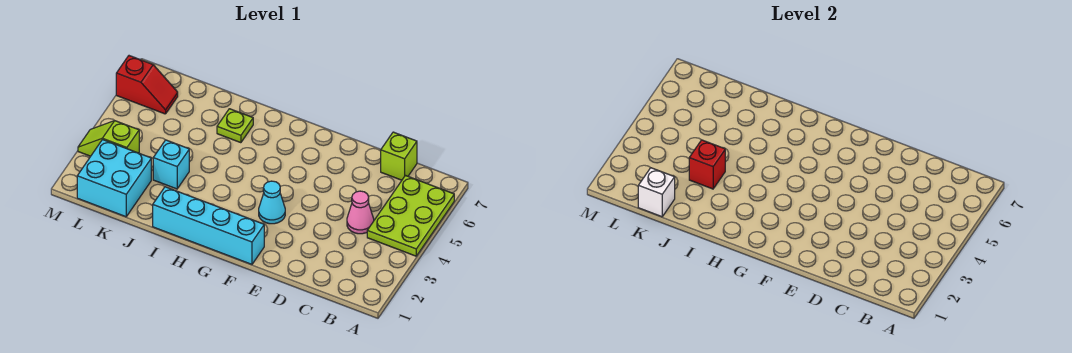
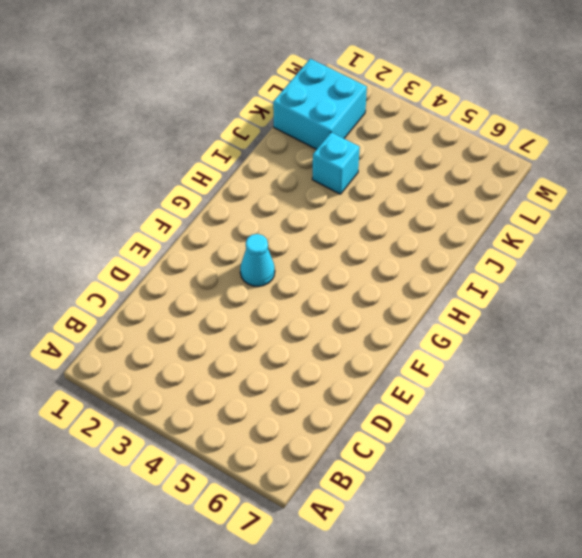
none -> lime plate A4:B6 level 1
none -> pink cone C4 level 1
none -> lime brick C7 level 1

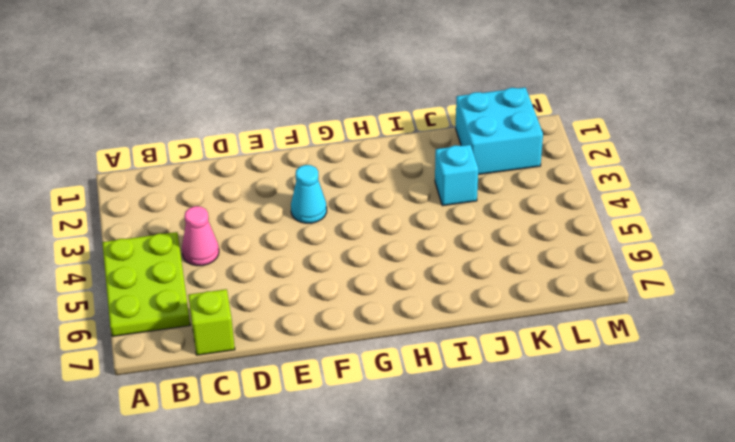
none -> cyan brick F1:I1 level 1
none -> lime plate I6 level 1
none -> lime slope L3:M3 level 1 top L

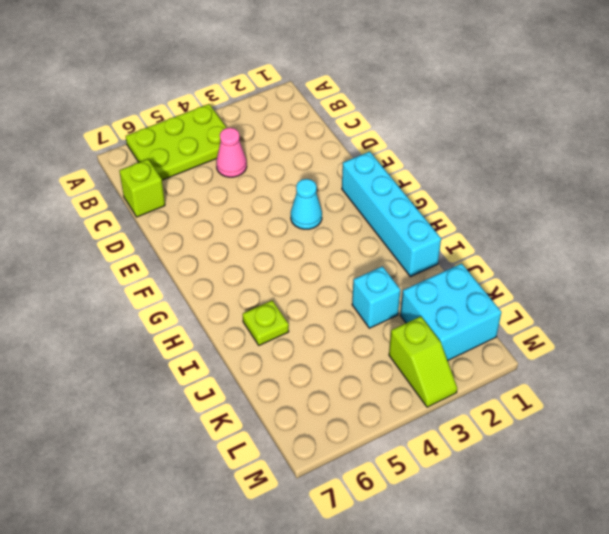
none -> red slope L6:M6 level 1 top M
none -> red brick J3 level 2
none -> white brick K1 level 2

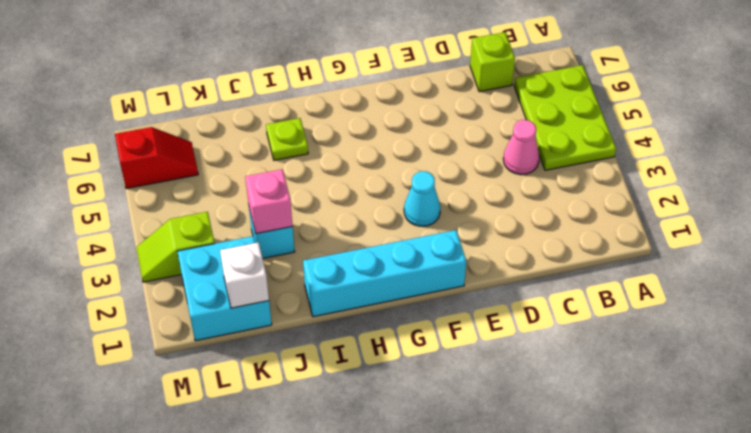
pink brick J3 level 2 -> red brick J3 level 2

